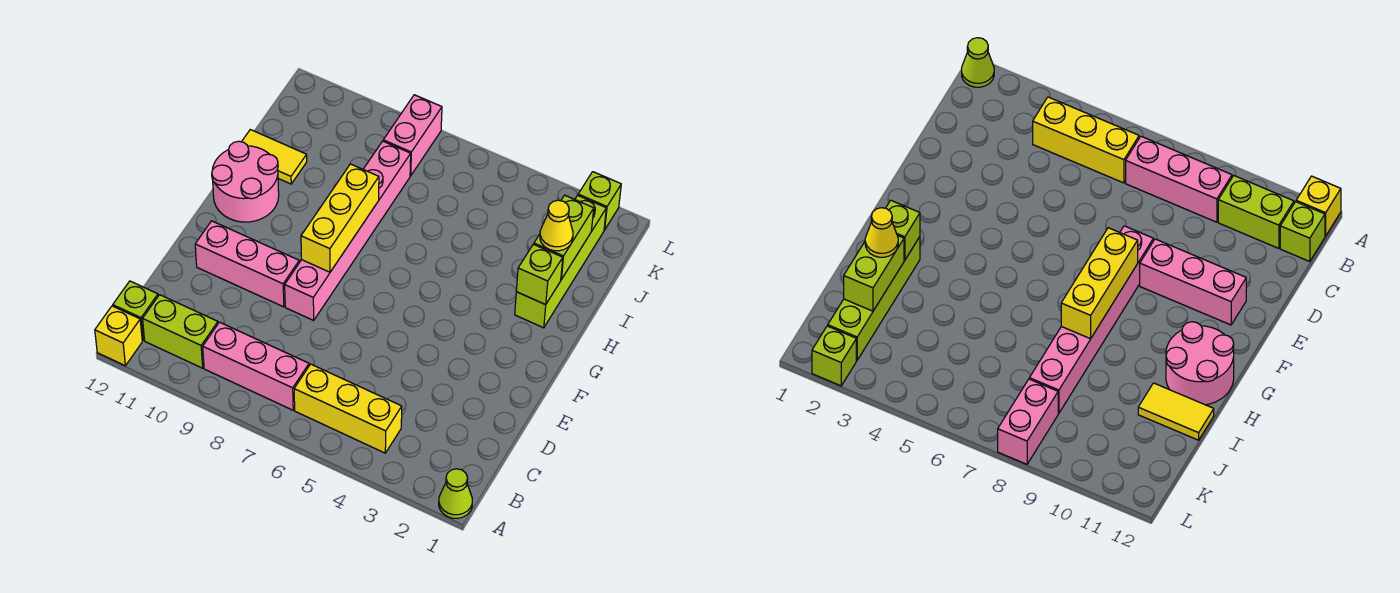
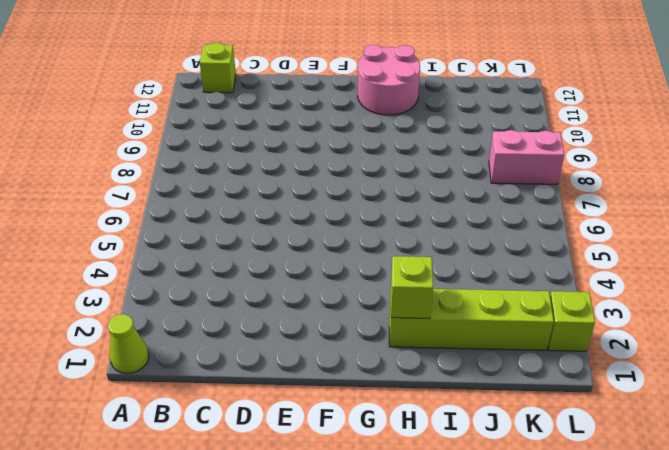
none -> yellow brick A12 level 1
none -> yellow brick B4:B6 level 1
none -> pink brick B7:B9 level 1

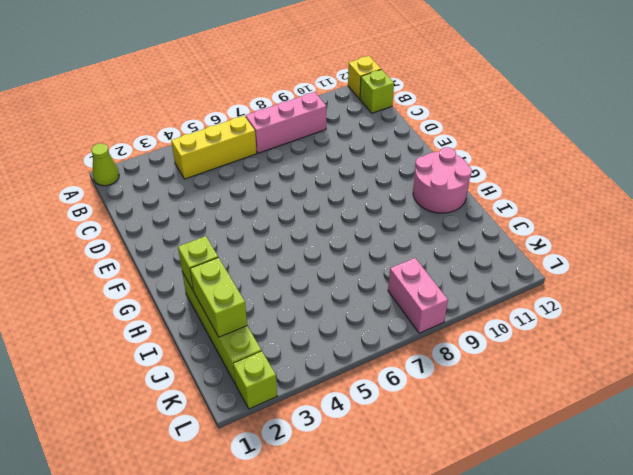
none -> lime brick B10:B11 level 1
none -> pink brick E8:J8 level 1
none -> pink brick E9:E11 level 1

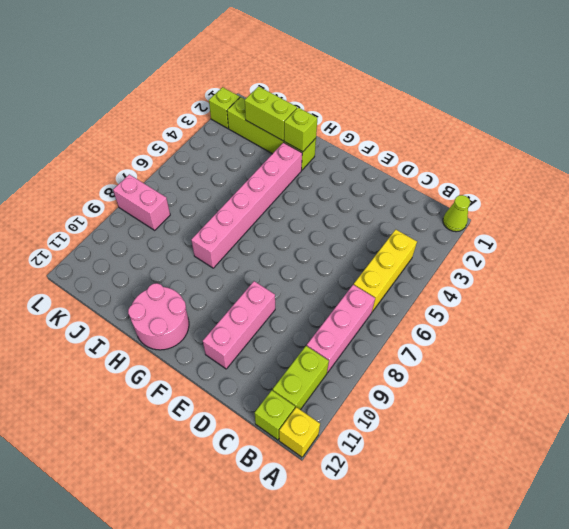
pink brick H3:H8 level 1 -> pink brick E8:J8 level 1
none -> yellow tile I11:I12 level 1
none -> yellow brick F8:H8 level 2
none -> yellow cone I2 level 3

